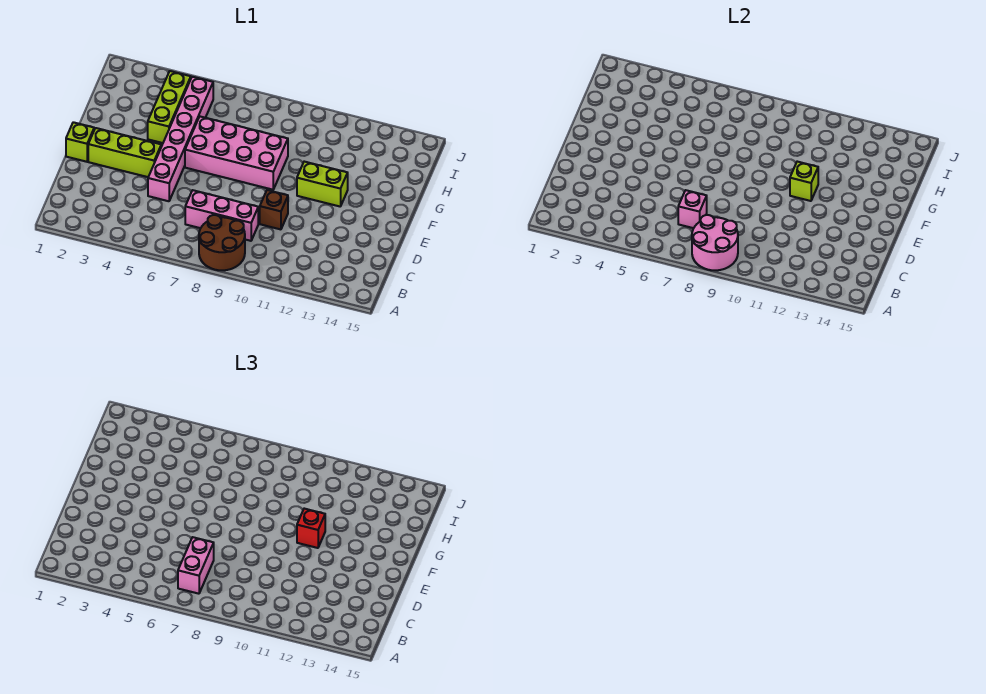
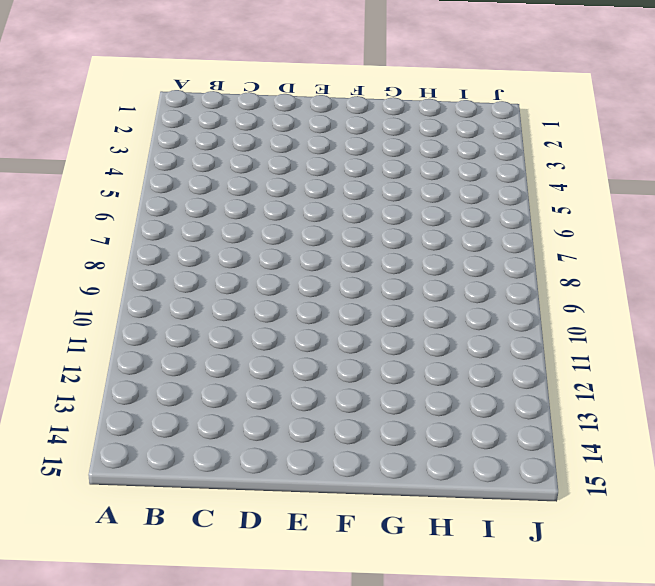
none -> brown round brick A8:B9 level 1
none -> pink brick C7:C9 level 1
none -> pink brick D5:I5 level 1

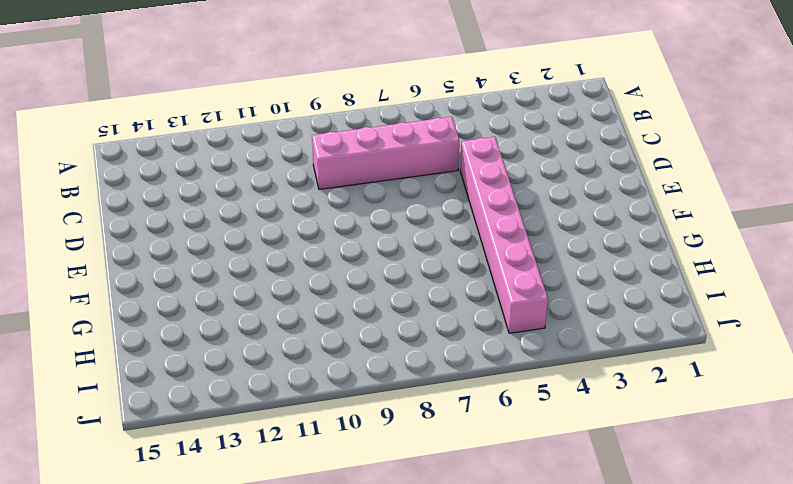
pink brick C6:C9 level 1 -> pink brick C7:C9 level 1
none -> brown round brick A8:B9 level 1
none -> brown brick D10 level 1
none -> lime brick E1 level 1

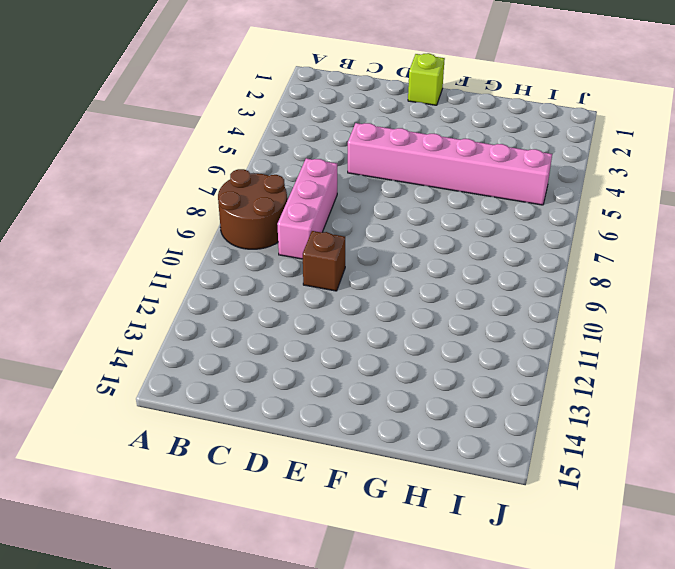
none -> lime brick E2:E4 level 1
none -> pink brick F6:G9 level 1
none -> lime brick F11:F12 level 1

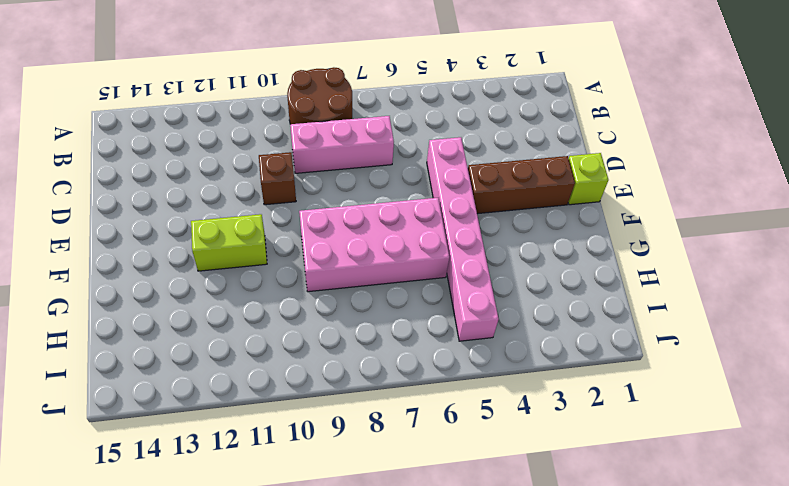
brown brick E2:E4 level 1 -> lime brick E2:E4 level 1
none -> lime brick G4:I4 level 1
none -> pink round brick A8:B9 level 2
none -> pink brick C7 level 2

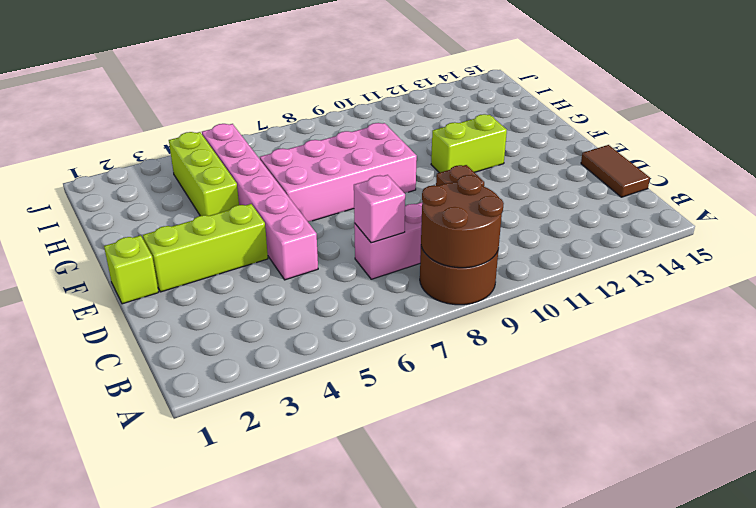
brown round brick A8:B9 level 2 -> pink round brick A8:B9 level 2
brown tile C15:D15 level 1 -> none
none -> lime brick F11 level 2
none -> pink brick B7:C7 level 3
none -> red brick F11 level 3

